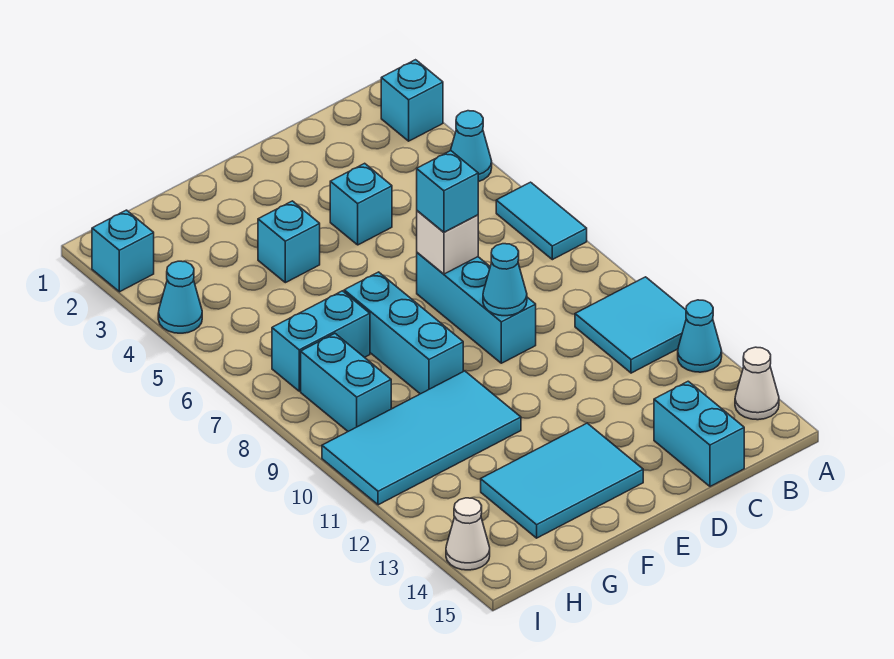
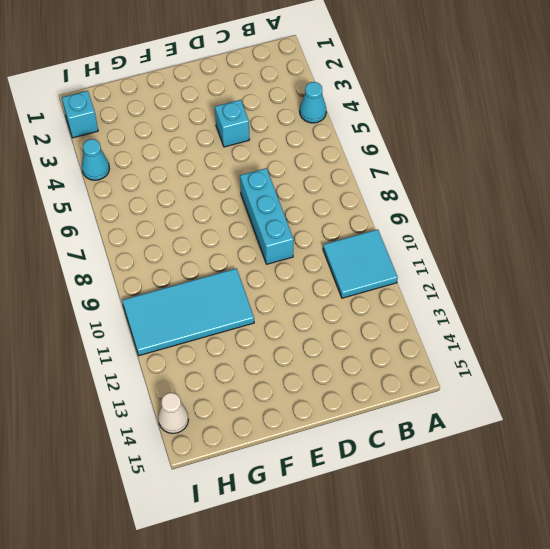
none -> cyan brick A2 level 1
none -> cyan tile A6:A7 level 1
none -> cyan cone A12 level 1

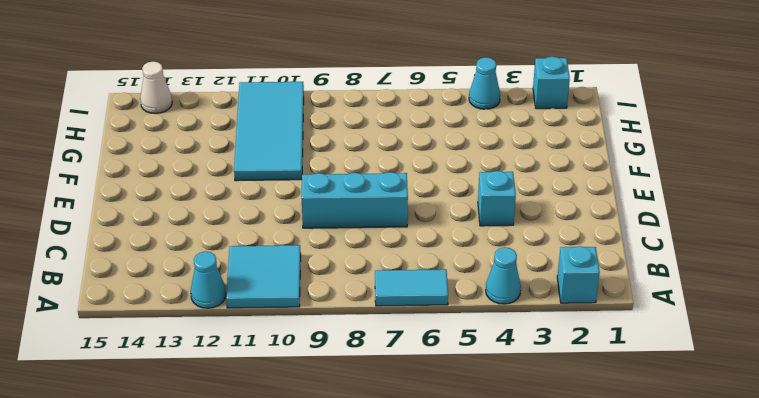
none -> white cone A14 level 1
none -> cyan brick C14:C15 level 1
none -> cyan tile E13:G14 level 1

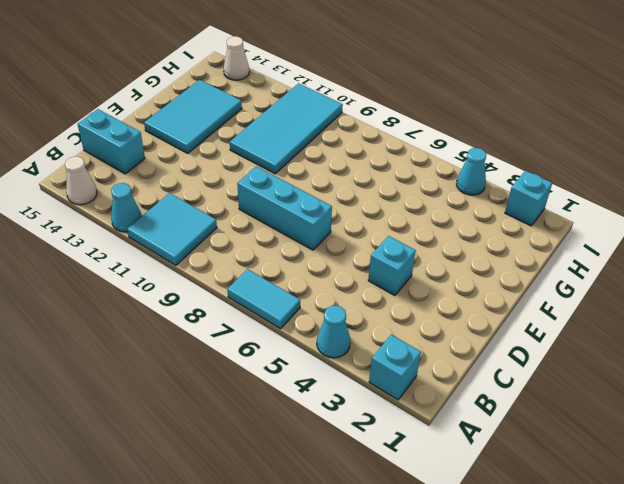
none -> cyan brick F4 level 1
none -> cyan brick F7:F9 level 1
none -> cyan brick G7:H7 level 1

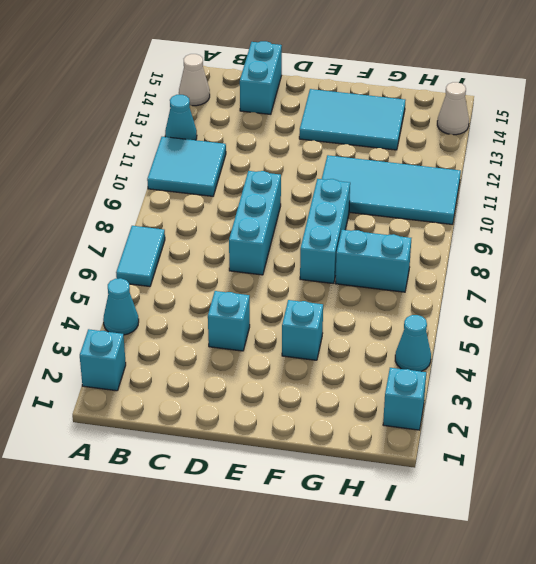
none -> cyan brick H8:H9 level 1
none -> white brick D7 level 2
none -> cyan cone D9 level 2

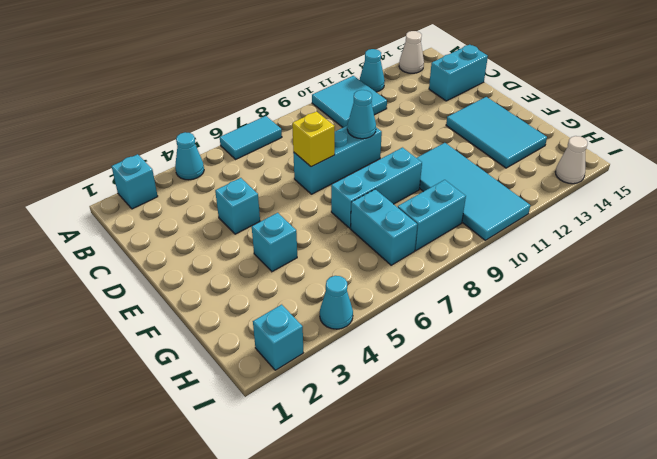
yellow brick D7 level 2 -> white brick D7 level 2
none -> cyan brick D7 level 3

